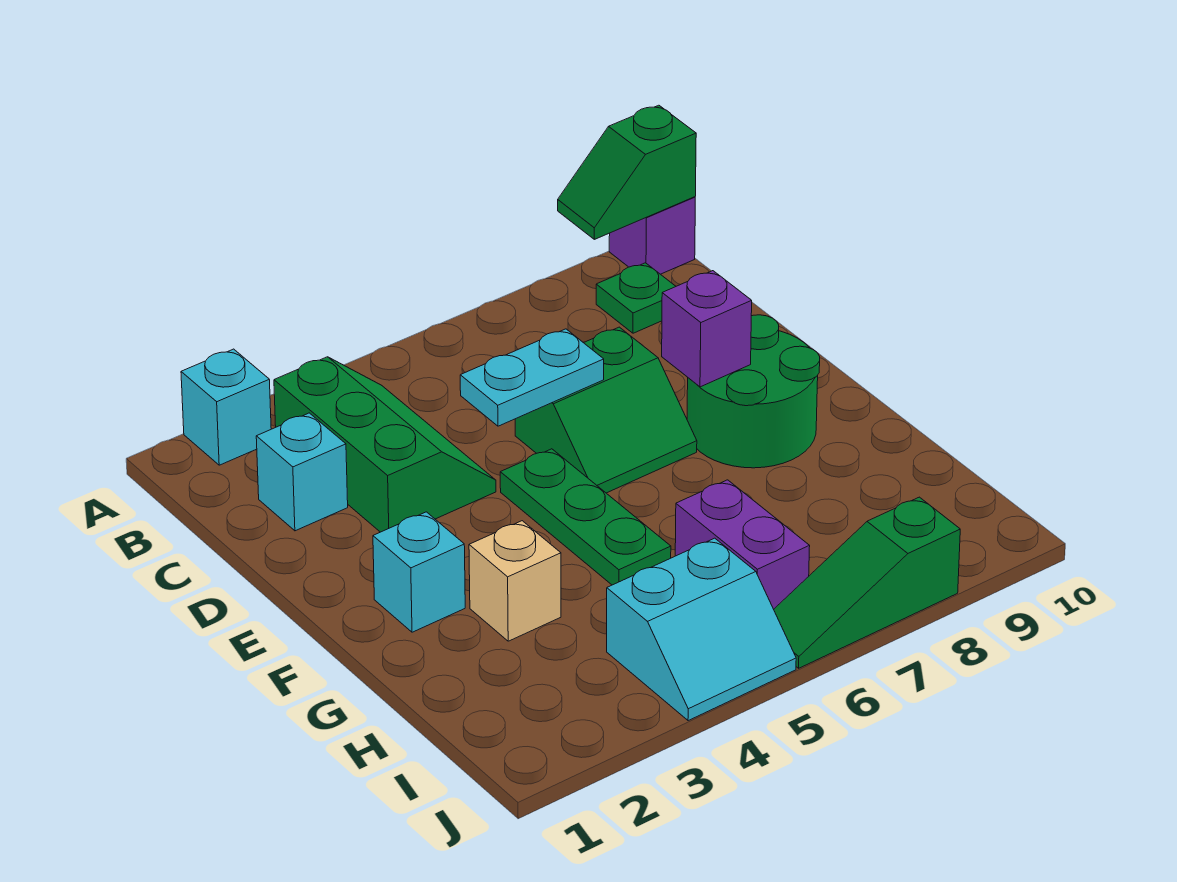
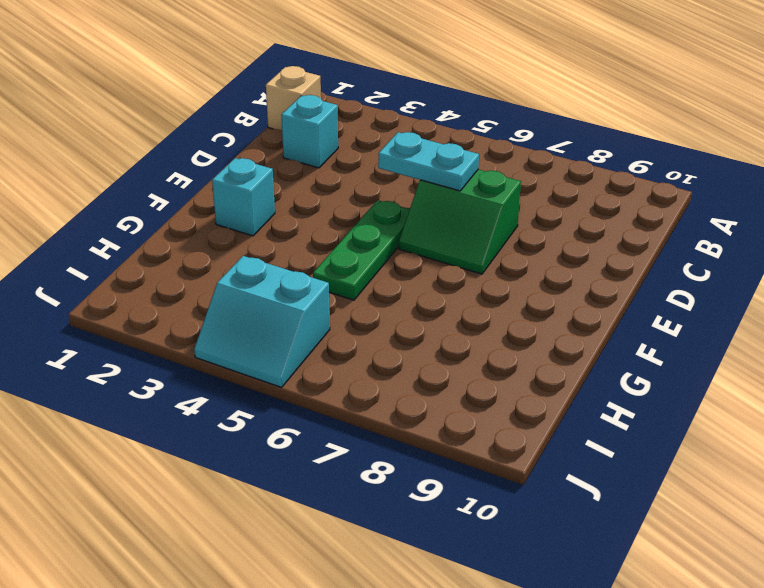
tan brick B1 level 1 -> tan brick G3 level 1
none -> cyan brick A2 level 1
none -> purple brick A10 level 1
none -> green slope B3:D4 level 1 top 3

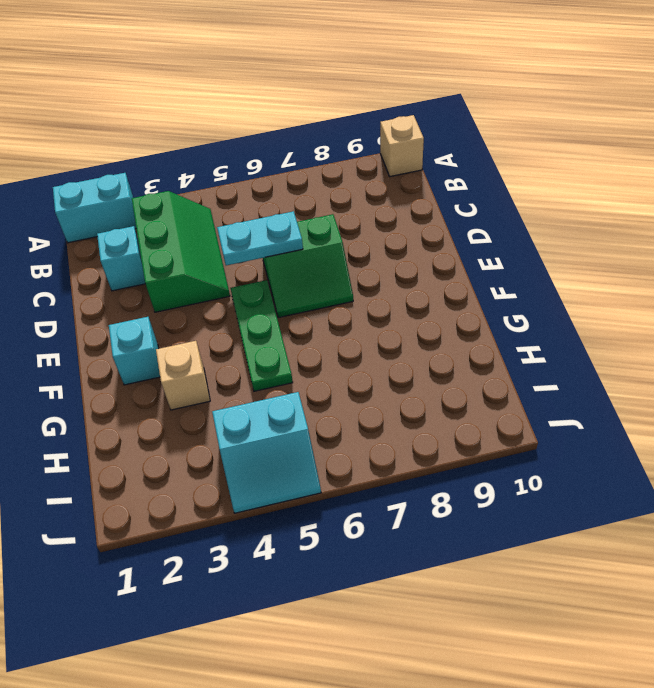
cyan brick A1:A2 level 1 -> cyan brick A2 level 1
tan brick A10 level 1 -> purple brick A10 level 1
none -> green plate B9 level 1
none -> green round brick E8:F9 level 1
none -> purple brick H6:I6 level 1

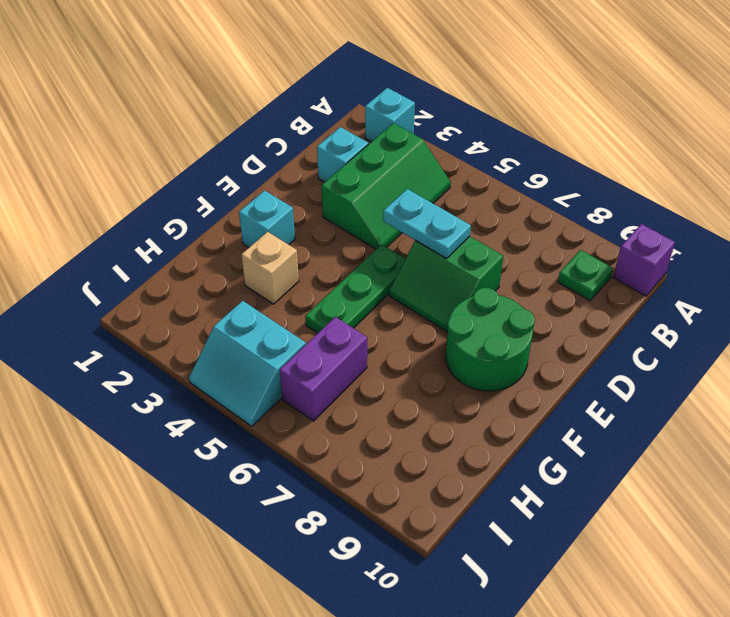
none -> green slope J6:J8 level 1 top 8
none -> green slope A9:A10 level 2 top 10
none -> purple brick E8 level 2

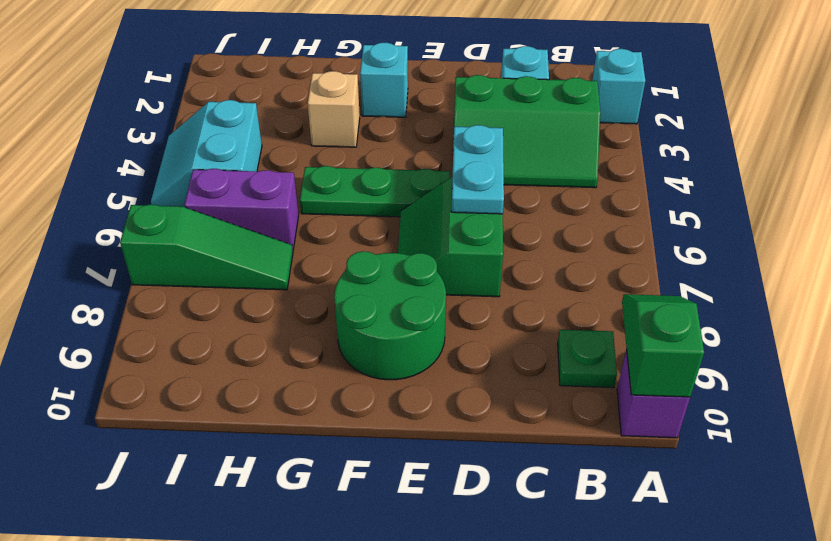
green slope H7:J7 level 1 top J -> green slope J6:J8 level 1 top 8
none -> purple brick E8 level 2

